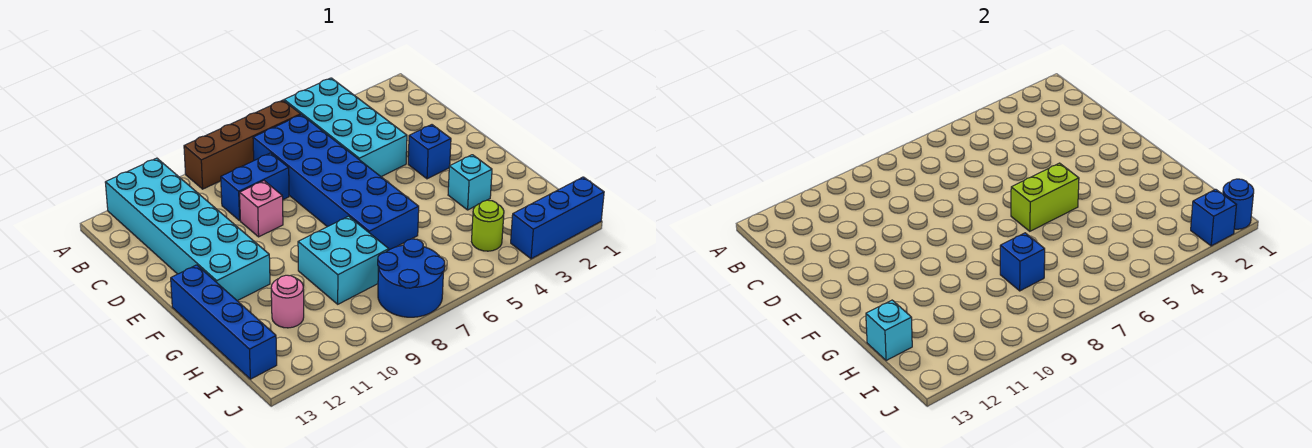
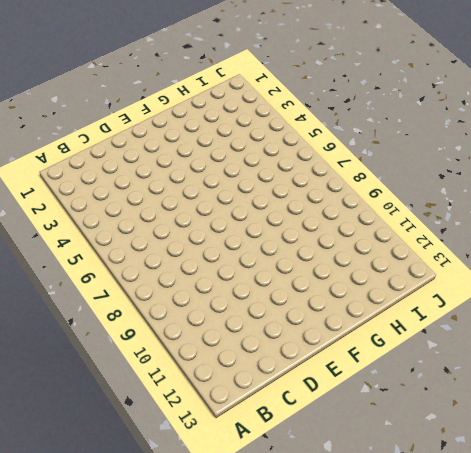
none -> cyan brick A4:D5 level 1
none -> brown brick A6:A9 level 1
none -> cyan brick A11:F12 level 1

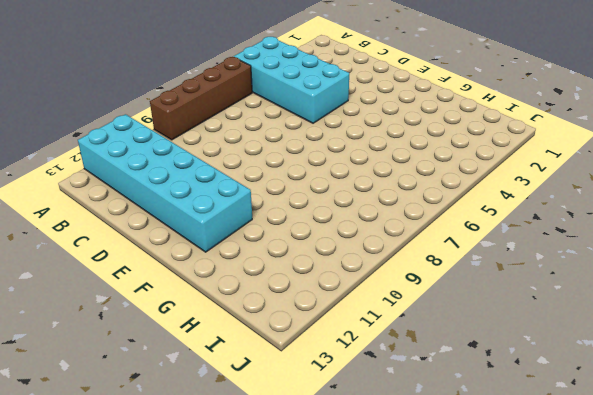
none -> blue brick B6:G7 level 1
none -> blue brick C8:C9 level 1
none -> pink brick D9 level 1

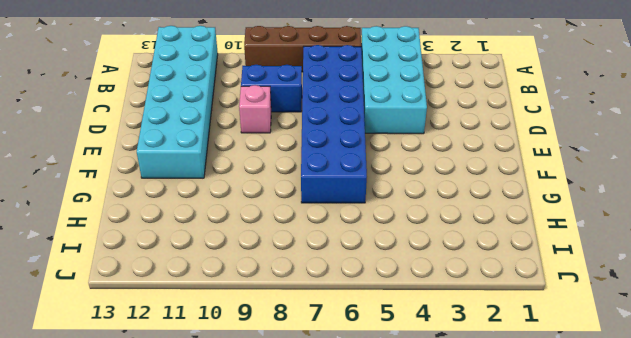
none -> blue brick E3 level 1
none -> blue brick F13:I13 level 1
none -> cyan brick G3 level 1

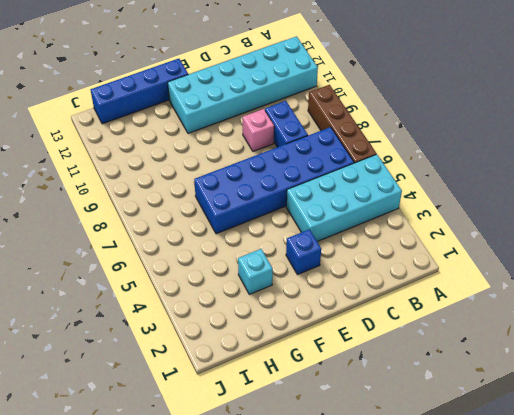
none -> cyan brick G8:H9 level 1
none -> pink round brick H11 level 1
none -> lime round brick I4 level 1

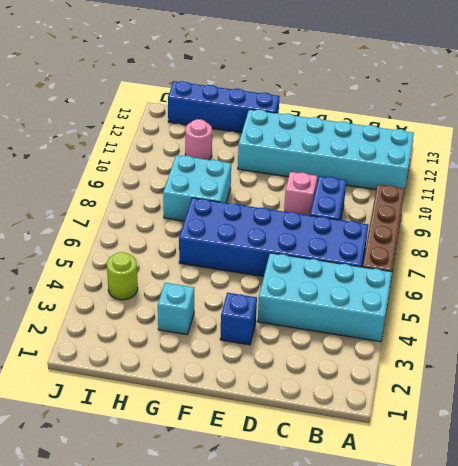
none -> blue round brick I7:J8 level 1
none -> blue brick J1:J3 level 1
none -> lime brick F5:F6 level 2

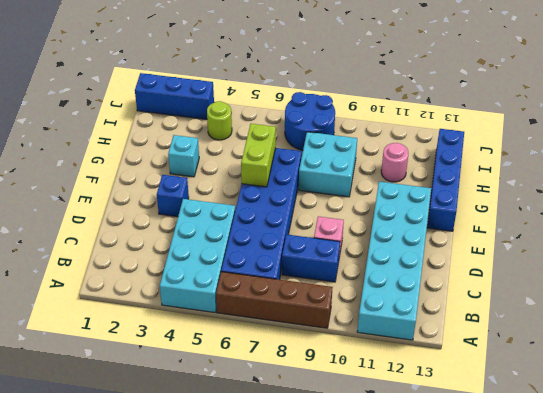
lime brick F6:G6 level 2 -> lime brick F5:F6 level 2
none -> blue brick H8 level 2
none -> cyan brick H13 level 2
none -> blue round brick J1 level 2

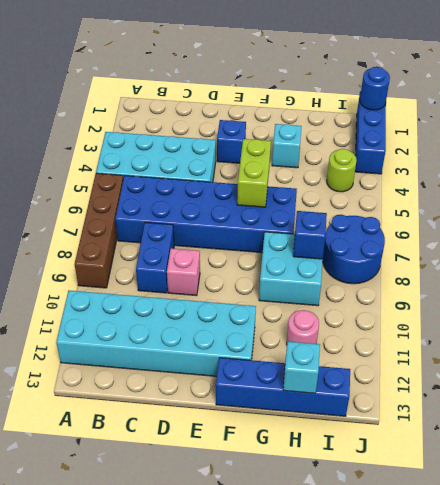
none -> blue brick J2 level 2

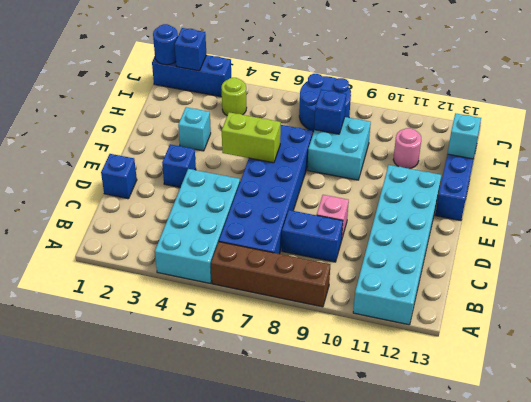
blue brick D1 level 1 -> none

